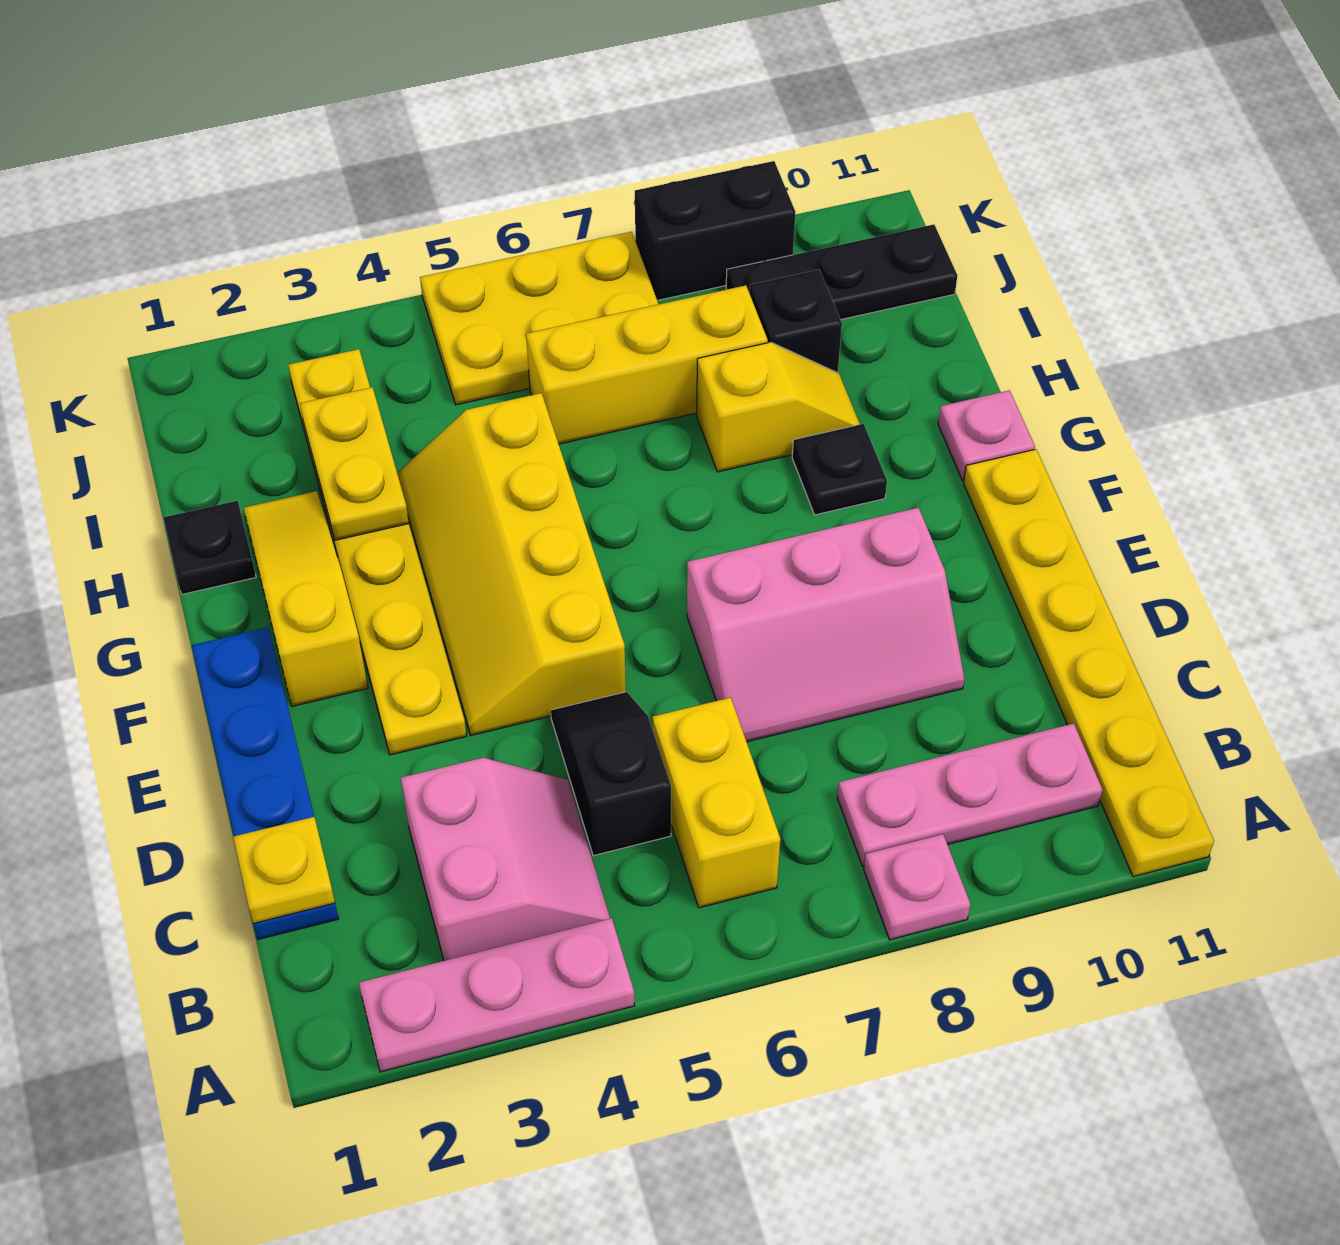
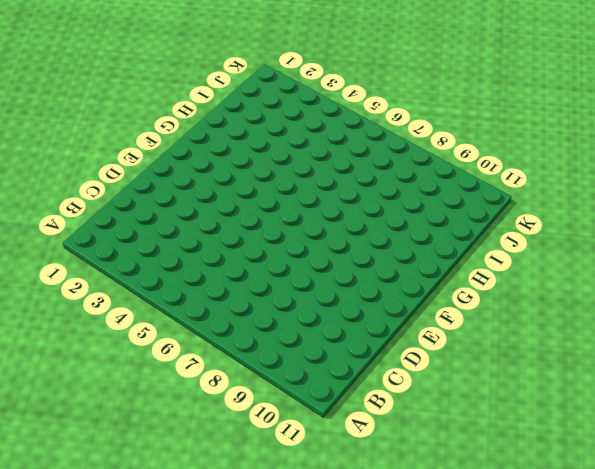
none -> pink plate A2:A4 level 1
none -> pink plate A8 level 1
none -> yellow plate A11:F11 level 1

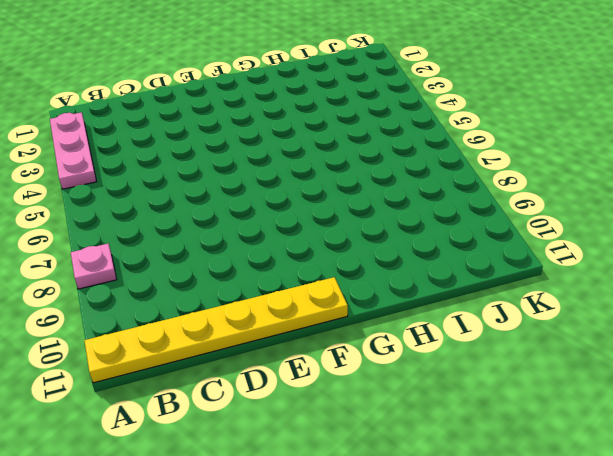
none -> pink slope B3:C4 level 1 top 3
none -> yellow brick B6:C6 level 1
none -> pink plate B8:B10 level 1

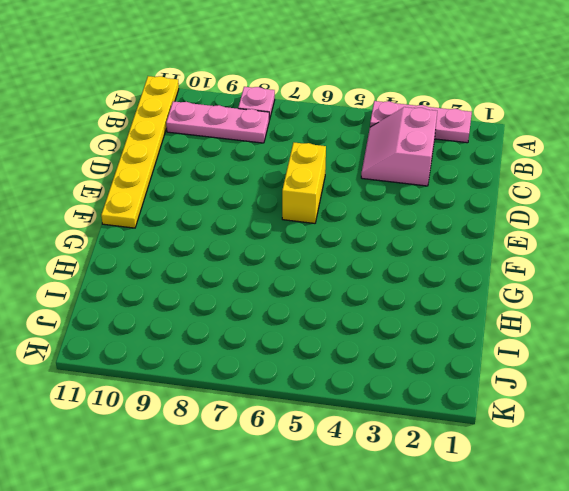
yellow brick D6:E6 level 1 -> yellow brick B6:C6 level 1
none -> blue plate C1:F1 level 1
none -> black slope C5:D5 level 1 top C
none -> pink slope D7:E9 level 1 top E

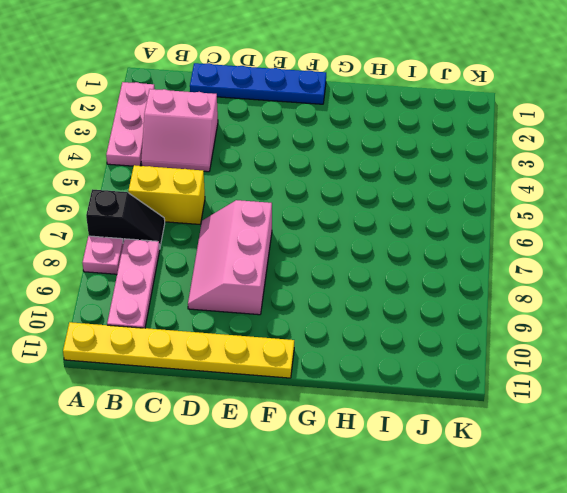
black slope A7:B7 level 1 top A -> black slope C5:D5 level 1 top C
none -> yellow plate E3:J3 level 1
none -> yellow slope E4:H5 level 1 top 5
none -> yellow slope F2:H2 level 1 top F

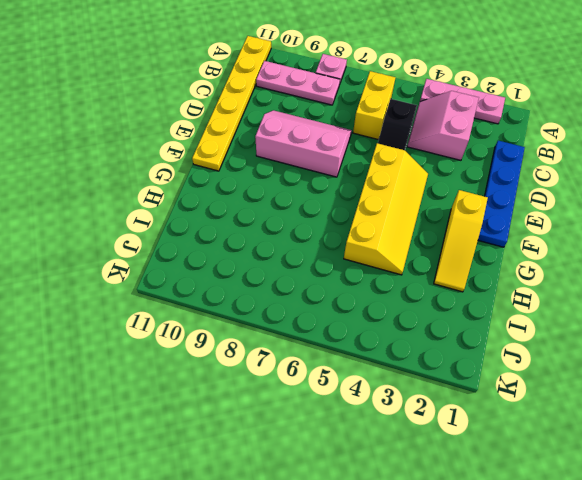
none -> yellow plate E3:J3 level 1
none -> black plate G9 level 1
none -> pink plate G11 level 1

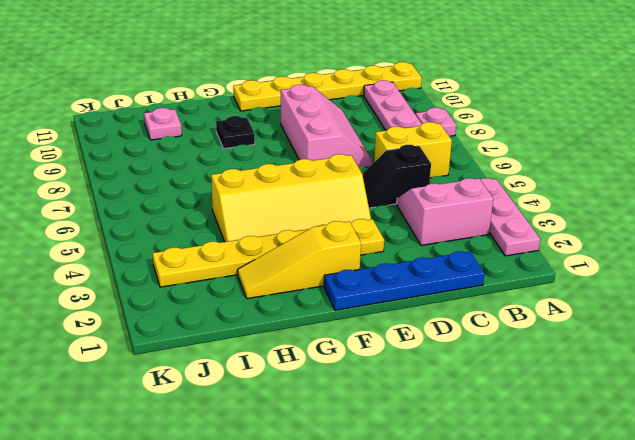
pink plate I10 level 1 -> pink plate G11 level 1
none -> black plate H1 level 1
none -> yellow slope H8:H9 level 1 top 8
none -> yellow brick I6:I8 level 1

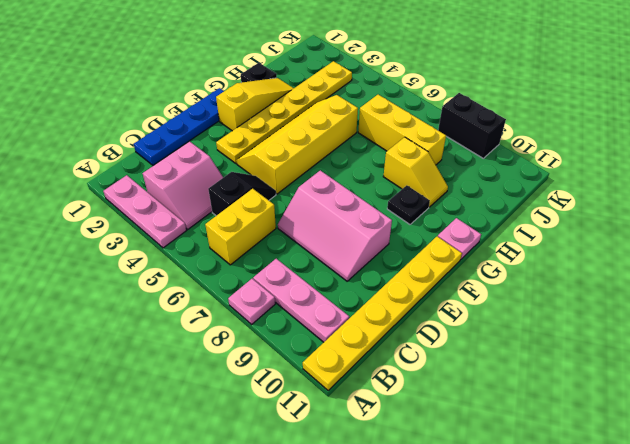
none -> black brick I9 level 1
none -> yellow plate J5:K7 level 1
none -> black plate J9:J11 level 1

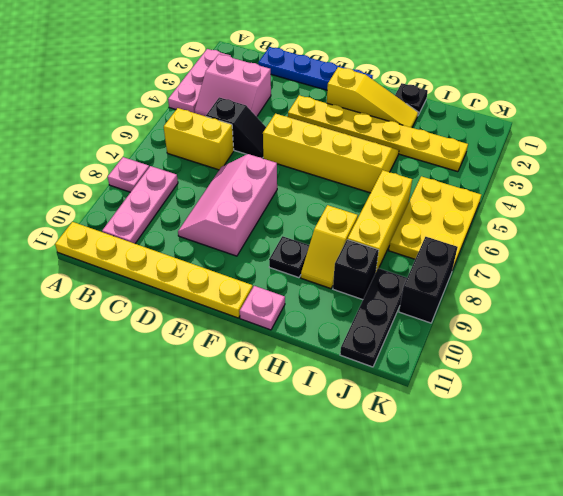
none -> yellow plate C1 level 2
none -> yellow plate H3:I3 level 2

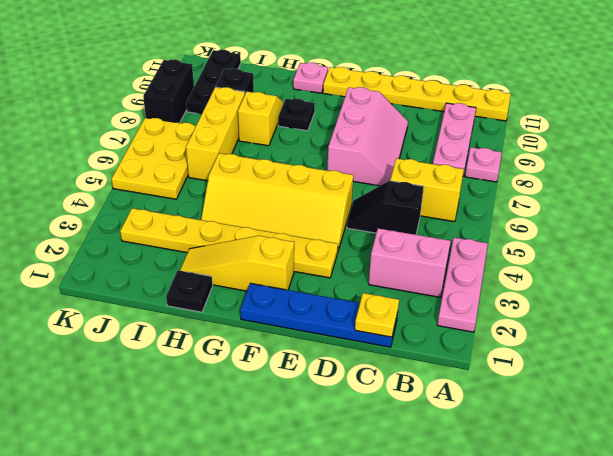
none -> yellow plate H3:I3 level 2

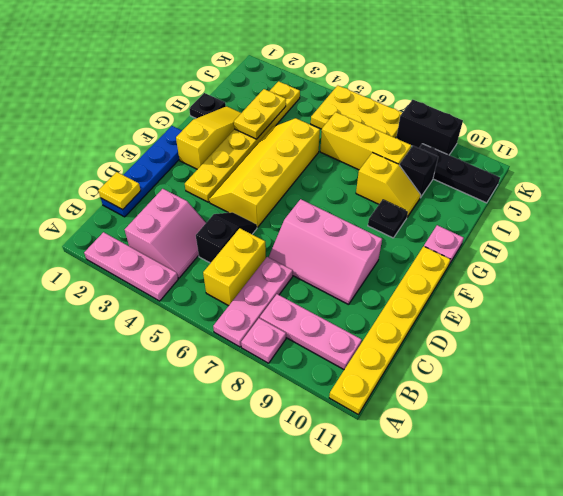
pink plate A7:C7 level 1 -> none

